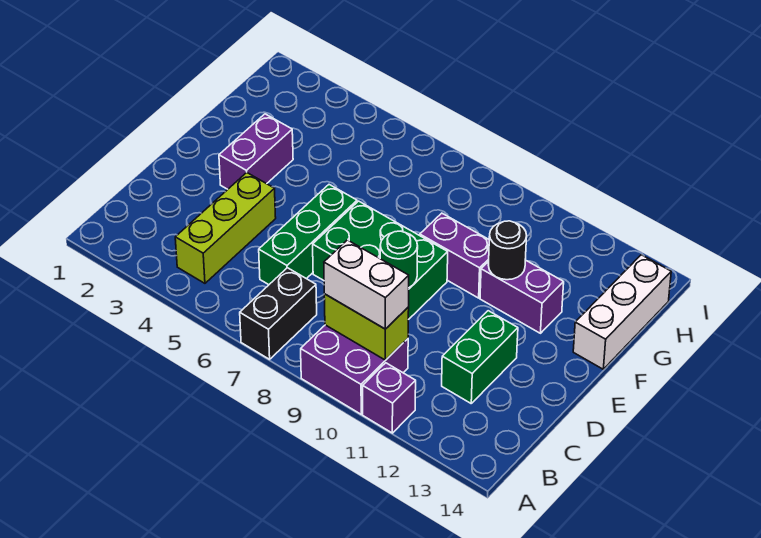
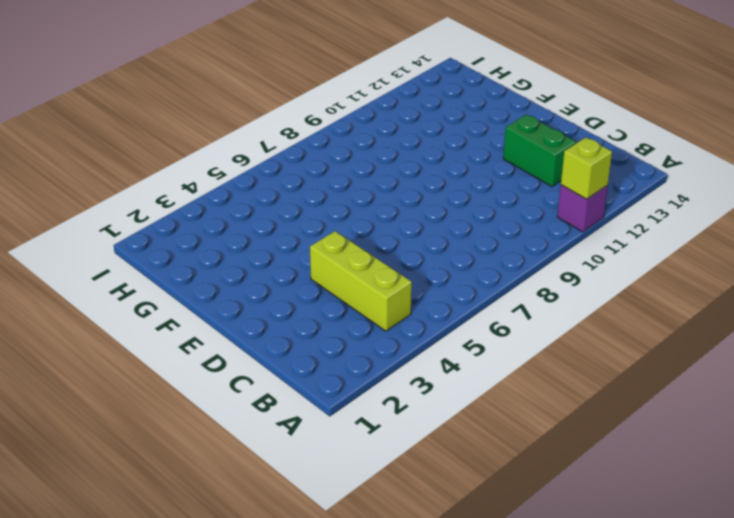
lime brick A11 level 2 -> none
none -> black brick A7:B7 level 1
none -> purple brick A9:B10 level 1
none -> green brick C6:E6 level 1

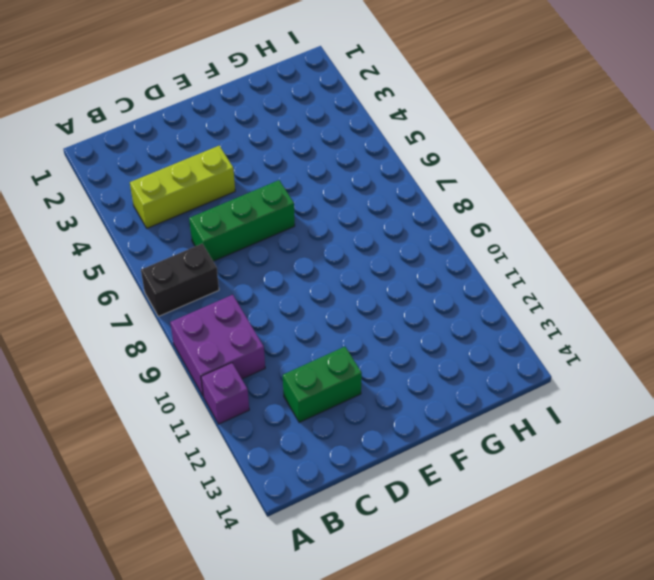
none -> green brick D7:E9 level 1
none -> purple brick E3:F3 level 1
none -> purple brick F9:F10 level 1

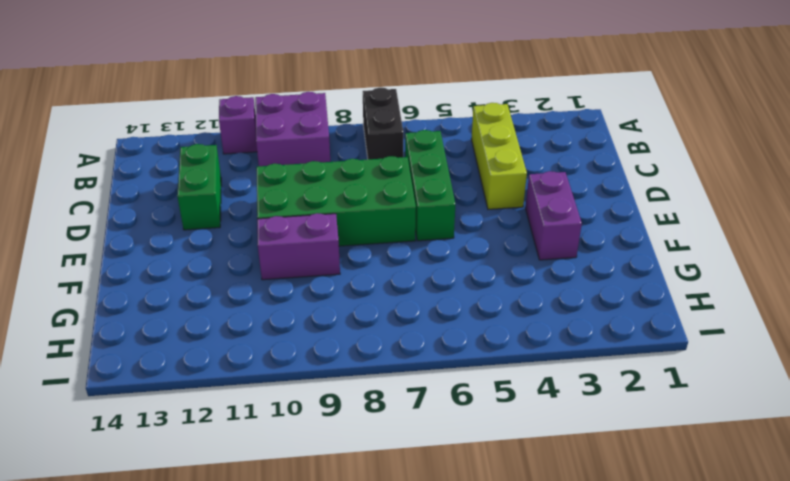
green brick D7:E10 level 1 -> green brick D7:E9 level 1
none -> purple brick F11:F12 level 1
none -> white brick F14:H14 level 1
none -> lime brick B9:B10 level 2

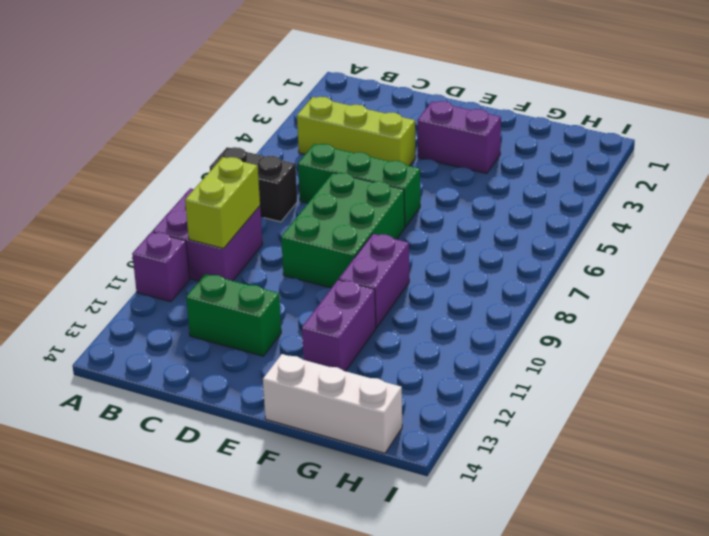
none -> green round brick D9 level 2
none -> black round brick F11 level 2
none -> white brick B9:B10 level 3

